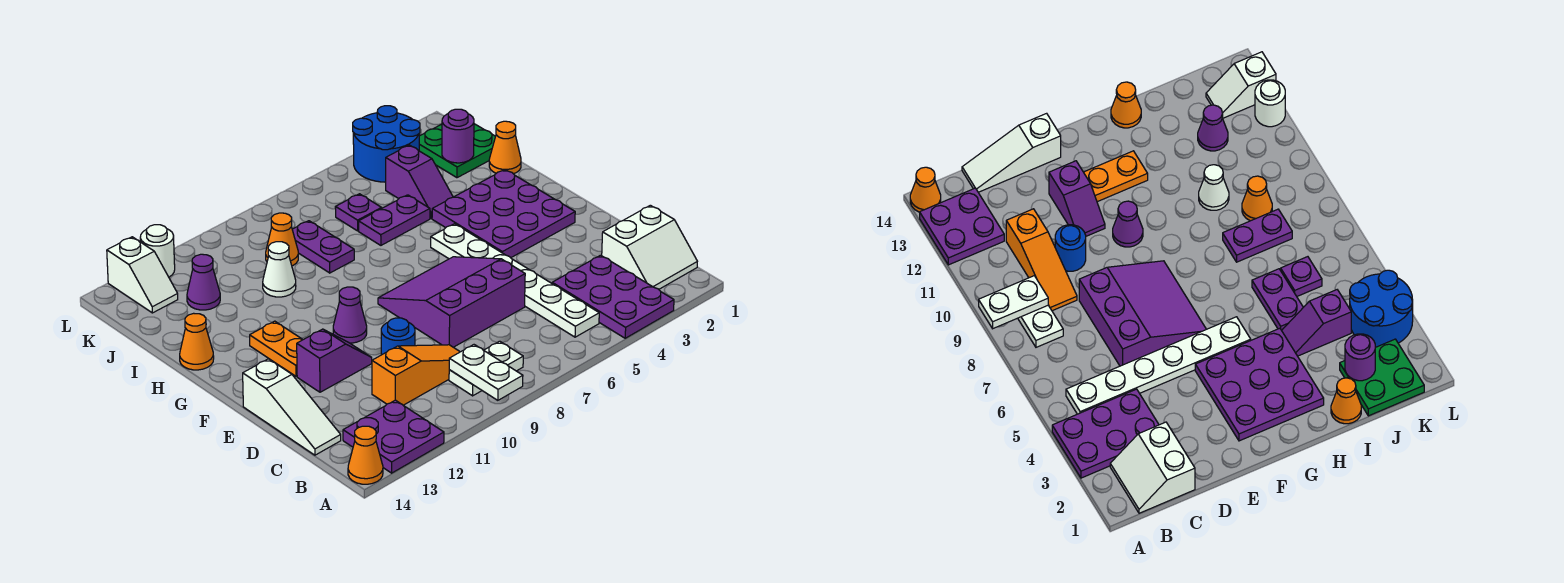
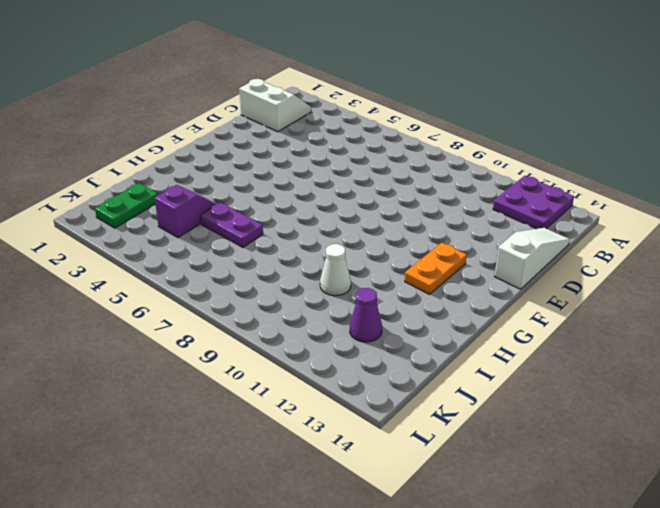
green plate J2:K2 level 1 -> green plate J1:K2 level 1
none -> purple plate A3:C4 level 1
none -> orange cone A14 level 1
none -> white plate B5:G5 level 1

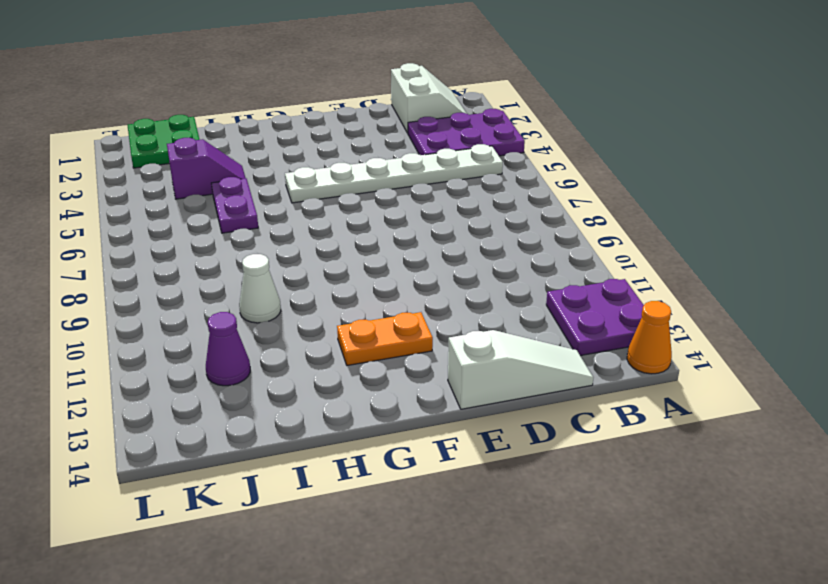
none -> white plate B8:B9 level 1
none -> orange slope C9:C11 level 1 top 11
none -> purple slope D6:F8 level 1 top D

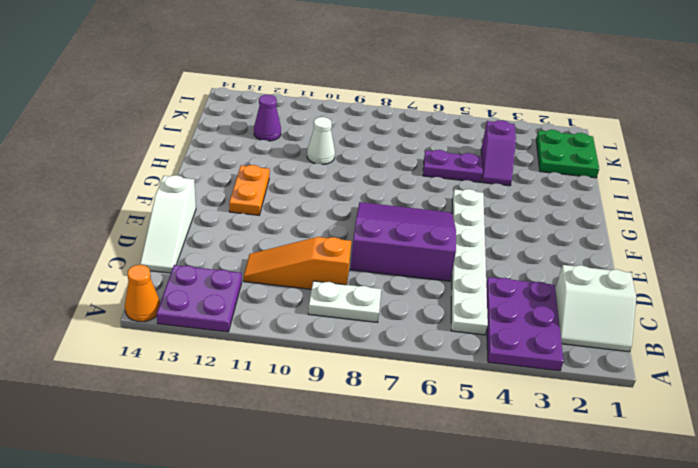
orange slope C9:C11 level 1 top 9 -> orange slope C9:C11 level 1 top 11
none -> blue round brick D10 level 1
none -> purple slope E11:E12 level 1 top 12
none -> purple plate F2:H4 level 1

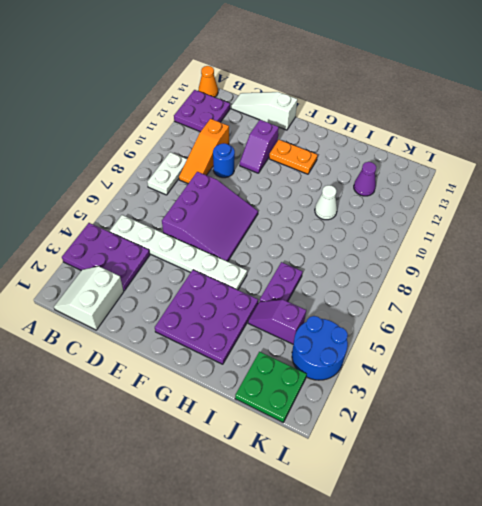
none -> purple cone F10 level 1
none -> orange cone H14 level 1
none -> orange cone I1 level 1

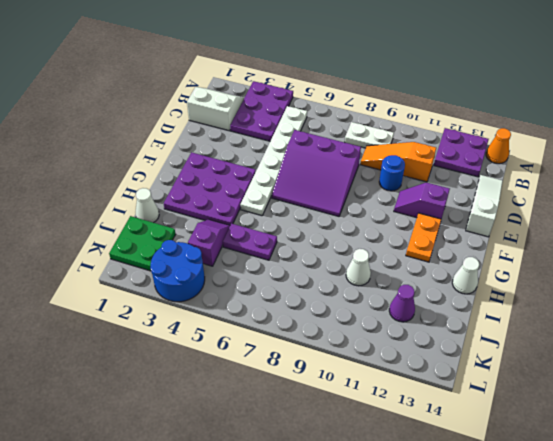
white cone H14 level 1 -> orange cone H14 level 1
white cone I1 level 1 -> orange cone I1 level 1
none -> purple cone F10 level 1
none -> purple plate I8:J8 level 1
none -> purple plate J6 level 1

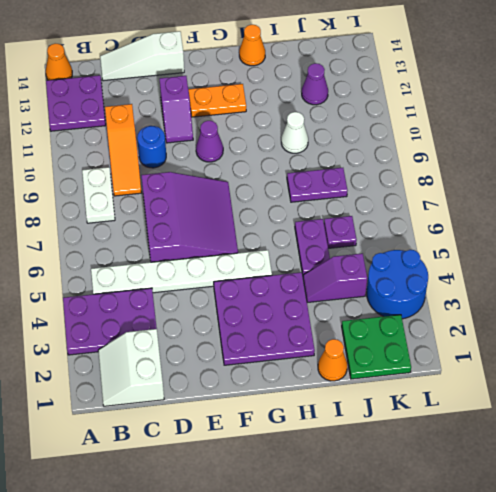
none -> orange cone J9 level 1
none -> white slope K13:L13 level 1 top L
none -> white round brick L12 level 1

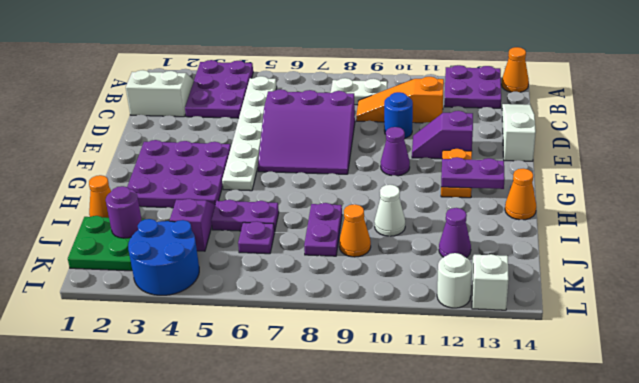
purple plate G12:G13 level 2 -> none
none -> white plate A9:B9 level 2

